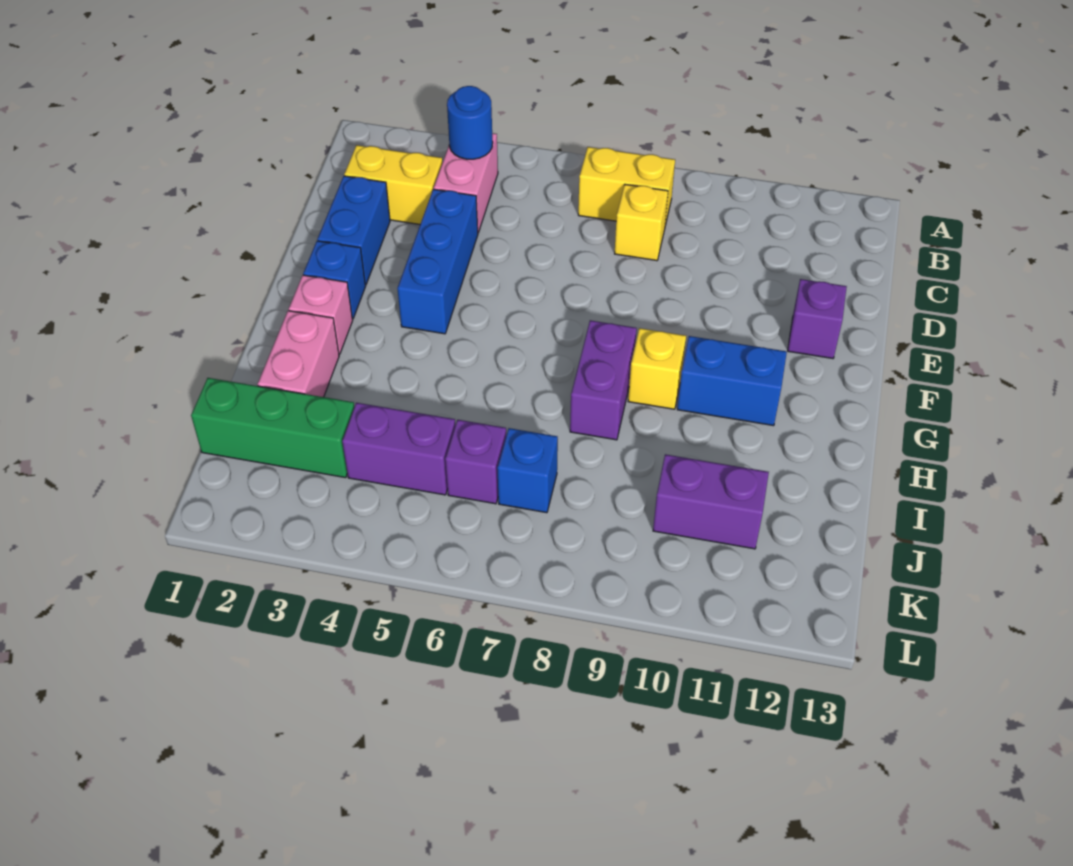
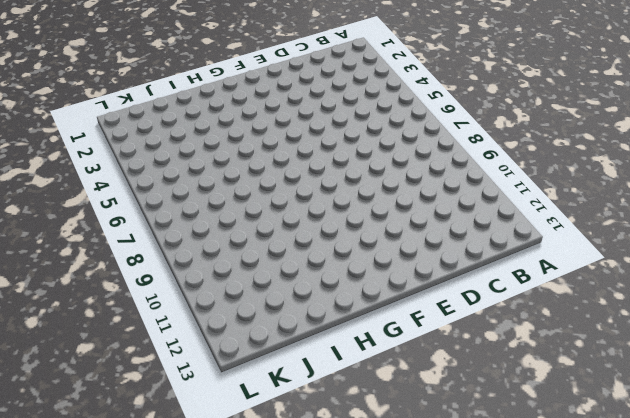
none -> pink brick B4:C4 level 1
none -> yellow brick B7:B8 level 1
none -> yellow brick C2:C3 level 1

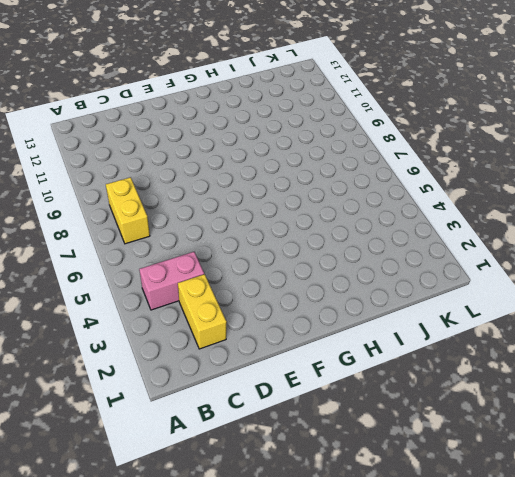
none -> yellow brick C8 level 1
none -> blue brick D2:E2 level 1
none -> blue brick D4:F4 level 1

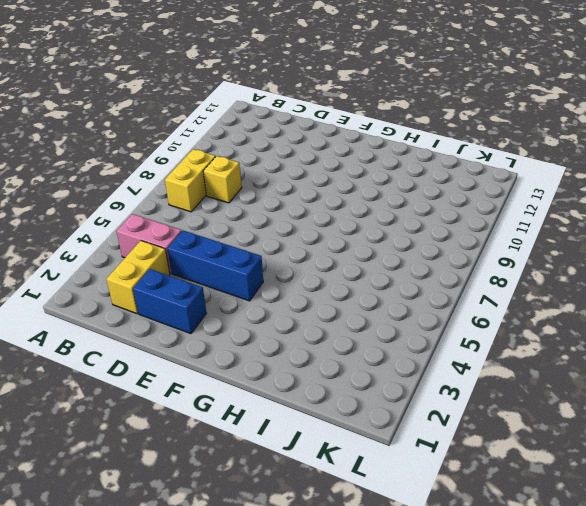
none -> purple brick E12 level 1
none -> blue brick F2 level 1
none -> pink brick G2 level 1

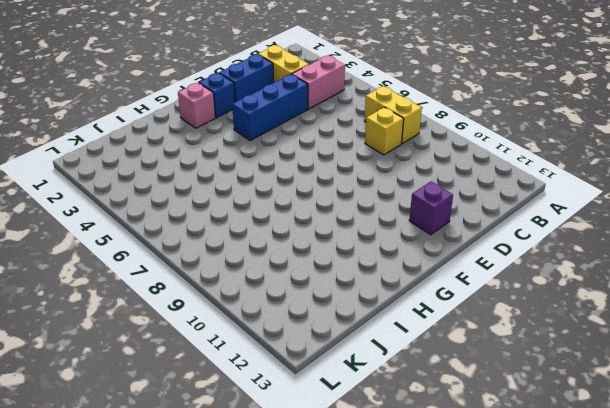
none -> purple brick G8:H8 level 1
none -> yellow brick G9 level 1
none -> blue brick G10:G11 level 1

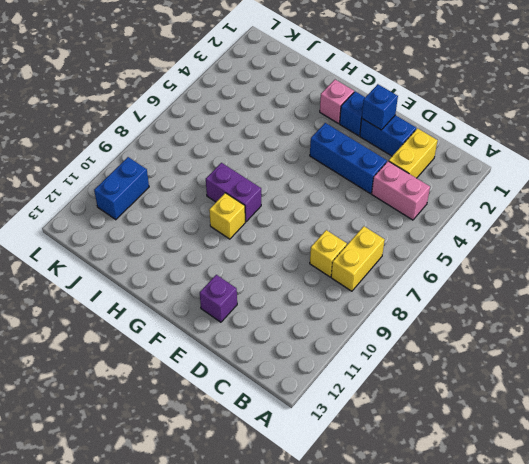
blue brick E2 level 2 -> blue brick J7 level 1
blue brick K10:K11 level 1 -> blue brick G10:G11 level 1
none -> pink brick H2:I2 level 1
none -> green brick J1:J3 level 1
none -> purple brick J4:J5 level 1

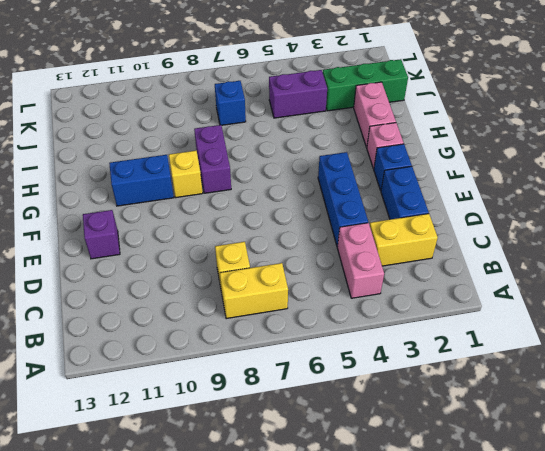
none -> purple brick J6 level 1
none -> purple brick J10:J11 level 1
none -> blue round brick B4 level 2

